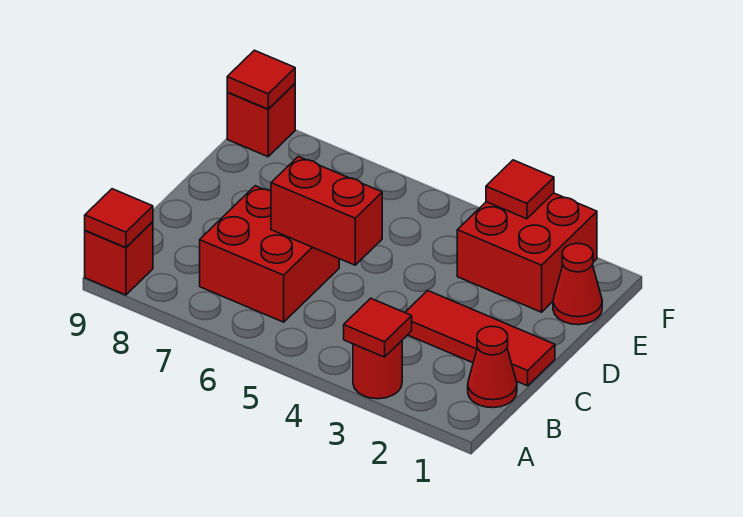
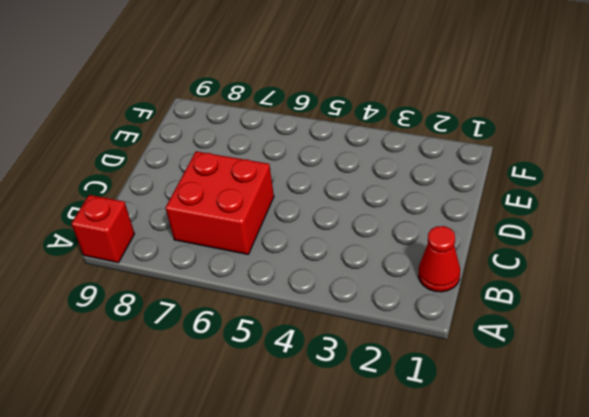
none -> red round brick A3 level 1
none -> red tile C1:C3 level 1
none -> red cone E1 level 1

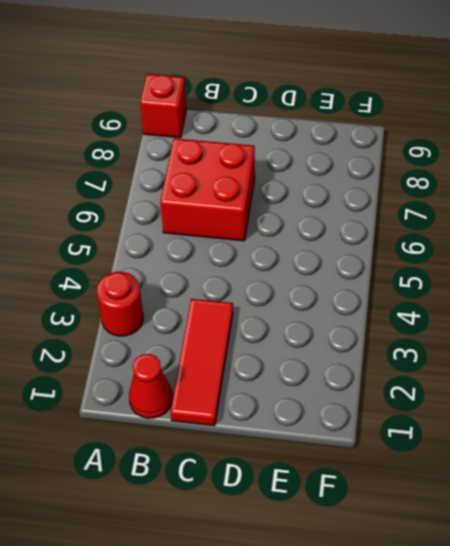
none -> red cone E1 level 1
none -> red brick E2:F3 level 1
none -> red brick F9 level 1

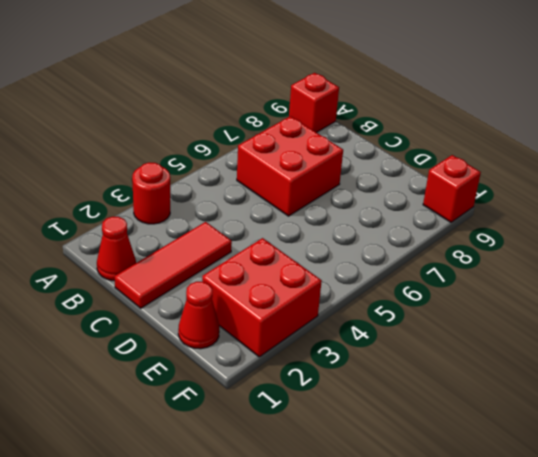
none -> red tile A3 level 2
none -> red tile A9 level 2
none -> red brick C5:C6 level 2

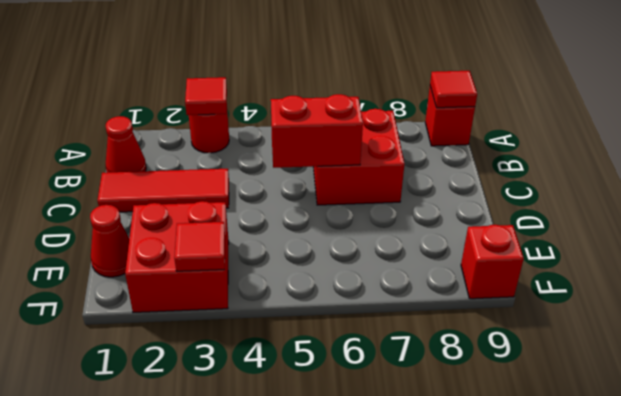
none -> red tile F9 level 2

